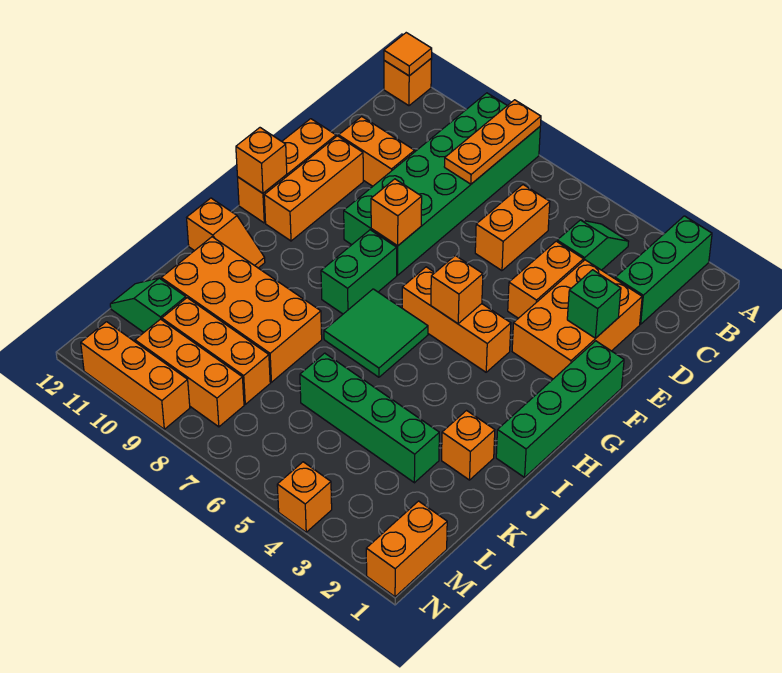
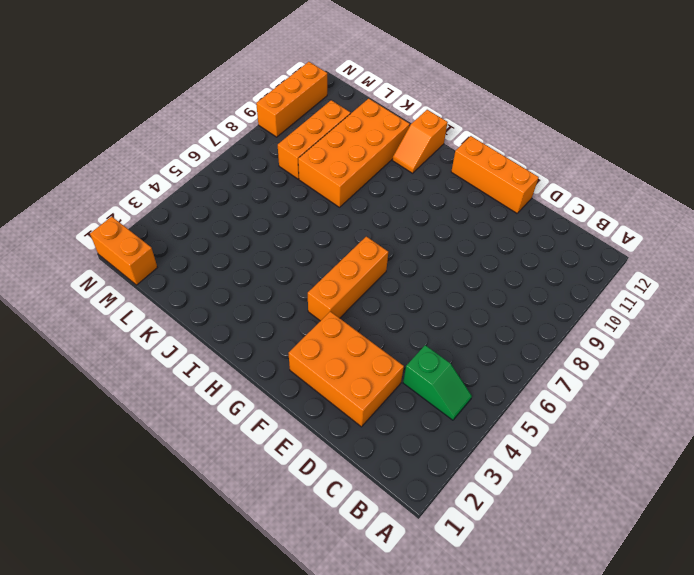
none -> green brick A2:C2 level 1
none -> green brick A8:F9 level 1
none -> orange brick A12 level 1
none -> orange brick C6:D6 level 1

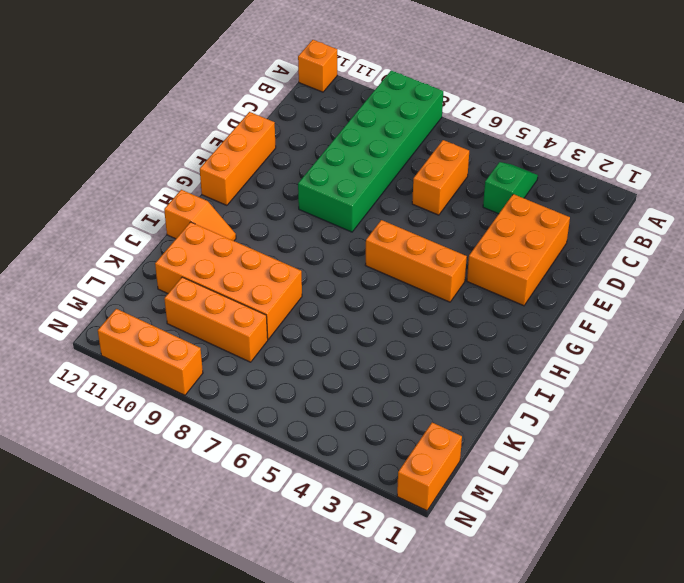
none -> green brick A2:C2 level 1
none -> orange brick D4:E4 level 1
none -> orange brick D10:D11 level 1
none -> orange brick E11:G11 level 1

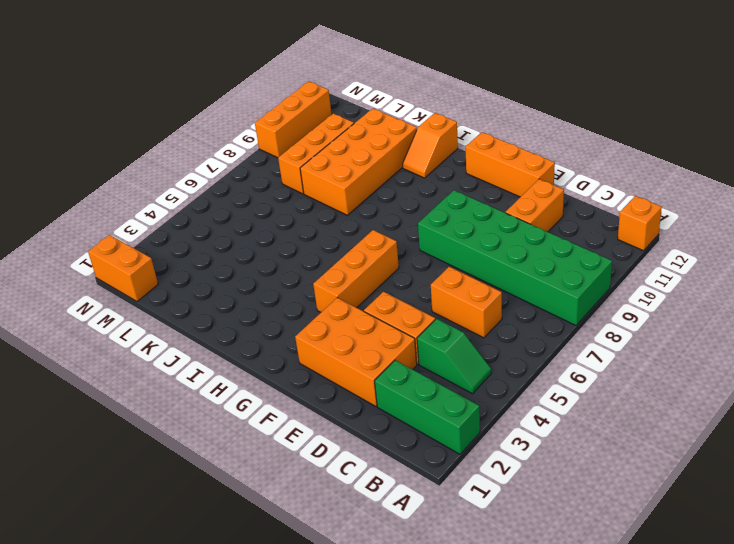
none -> orange brick E11:G11 level 1
none -> green brick F1:I1 level 1
none -> green brick G8:H8 level 1
none -> green tile H6:I7 level 1

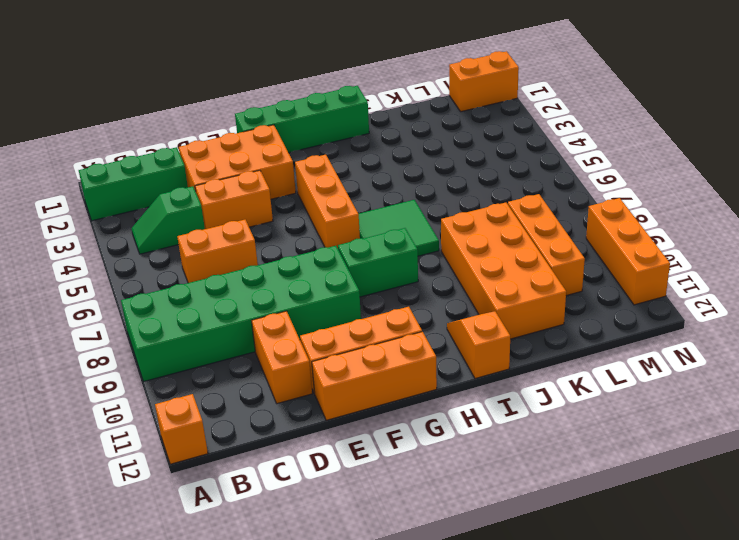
none -> orange brick J2 level 1
none -> green brick K3:K6 level 1
none -> green slope L11:L12 level 1 top 11
none -> orange brick M8:M10 level 1

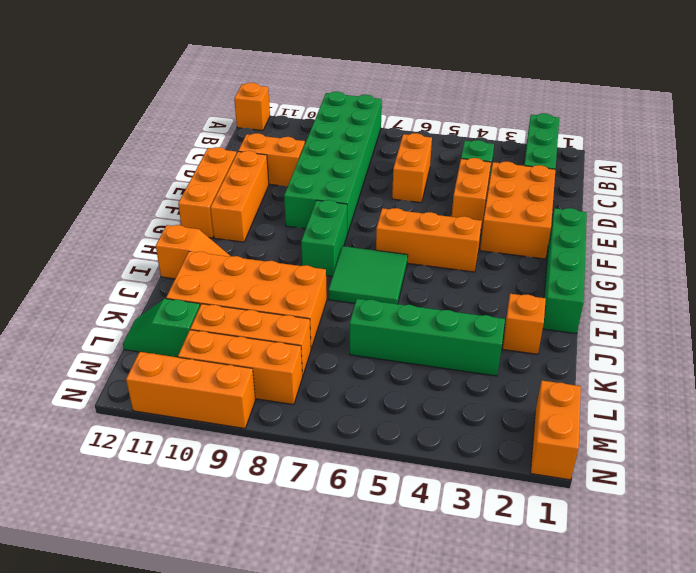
none -> orange brick N4 level 1
none -> orange plate A8:C8 level 2
none -> orange tile A12 level 2
none -> green brick E2 level 2

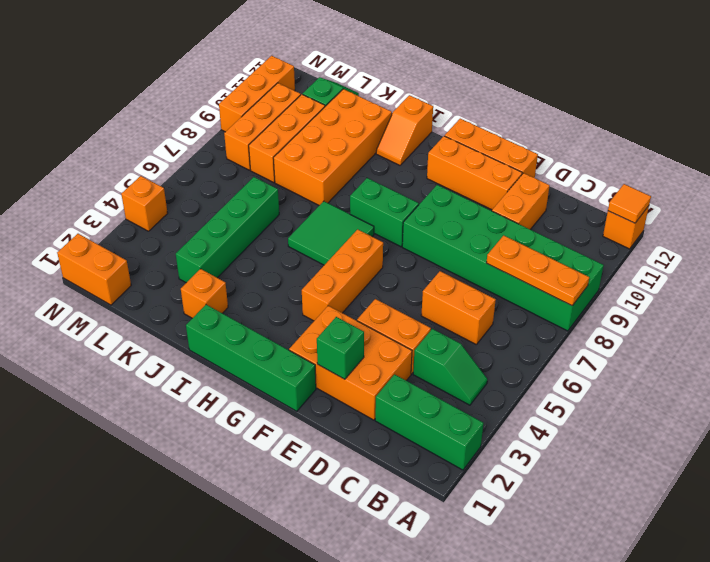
none -> orange brick F8 level 2
none -> orange brick G5 level 2
none -> orange brick G12 level 2

